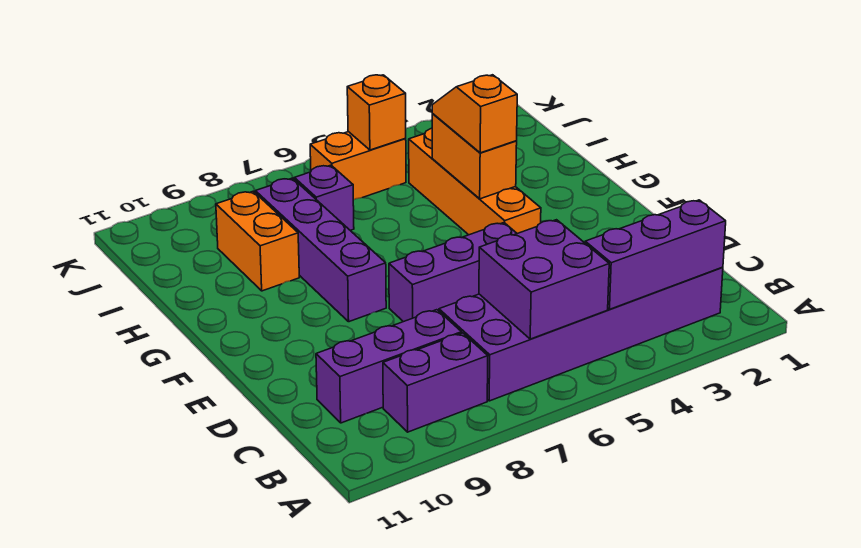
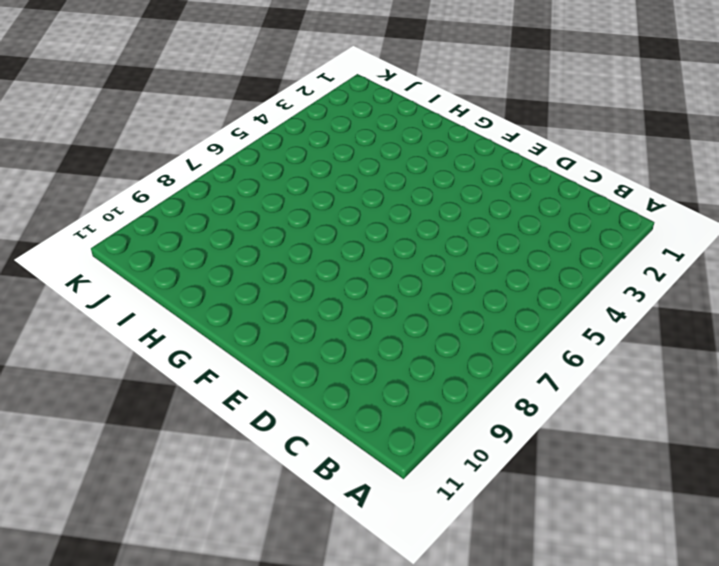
none -> purple brick B2:C7 level 1
none -> purple brick B8:B9 level 1
none -> purple brick C8:C10 level 1

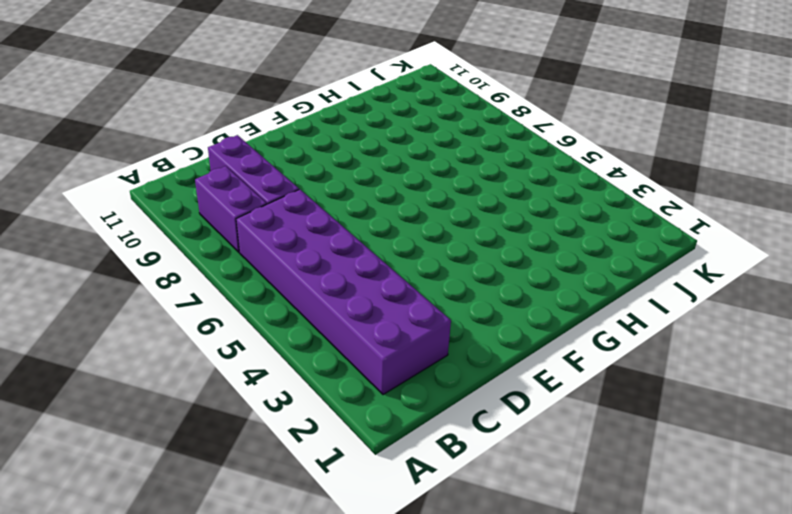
none -> purple brick E5:E7 level 1
none -> orange brick F4:I4 level 1
none -> purple brick F8:I8 level 1

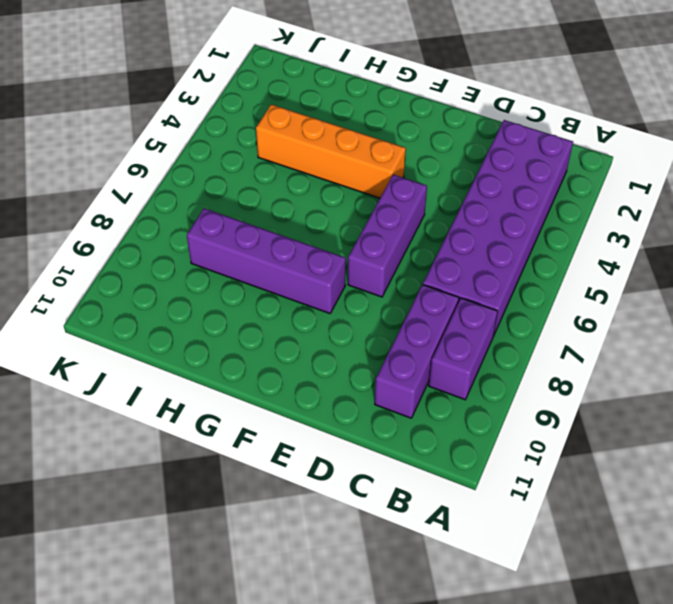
none -> orange brick H9:I9 level 1
none -> purple brick I7 level 1
none -> orange brick J5:J6 level 1

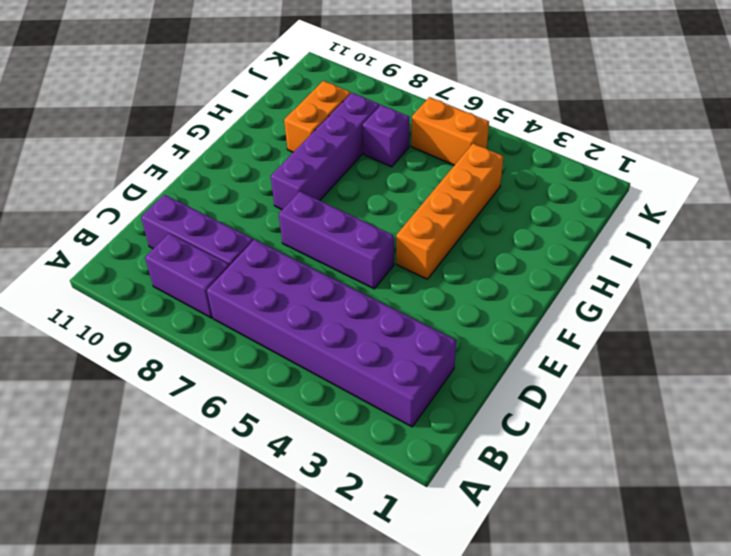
none -> purple brick B2:B4 level 2
none -> purple brick B5:C6 level 2
none -> orange brick G4:H4 level 2

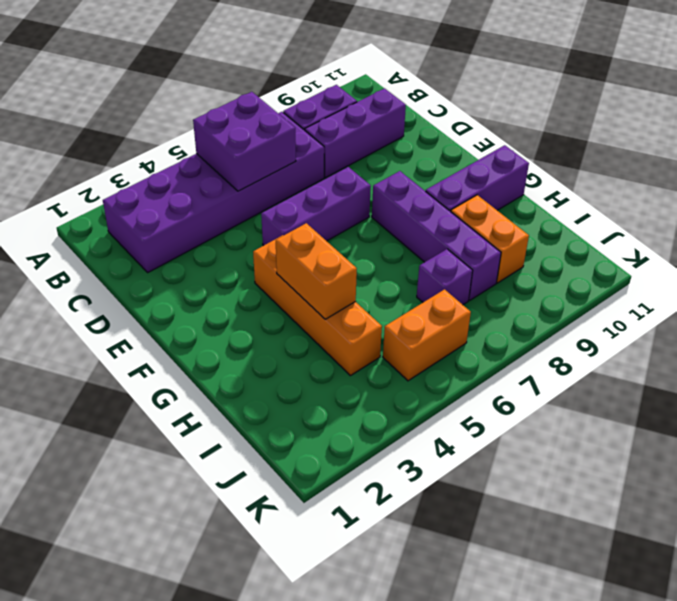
purple brick G9:G11 level 1 -> purple brick B2:B4 level 2
none -> orange brick J5 level 2
none -> orange slope G4:H4 level 3 top G

